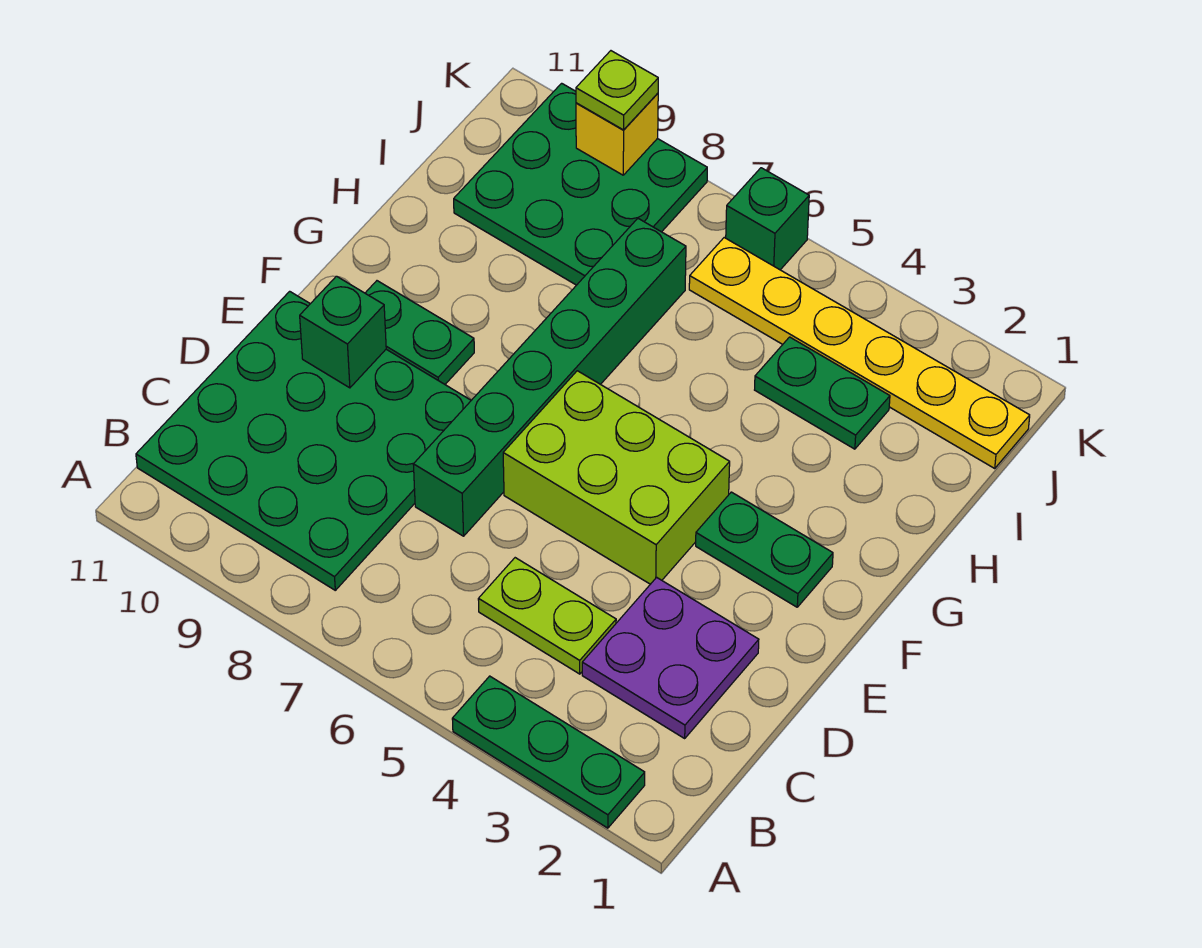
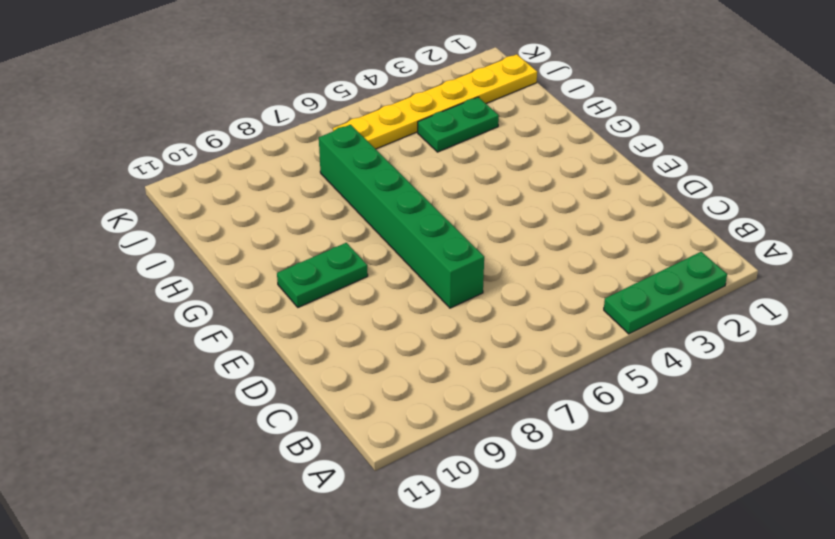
none -> green plate B8:E11 level 1
none -> purple plate C2:D3 level 1
none -> lime plate C4:C5 level 1

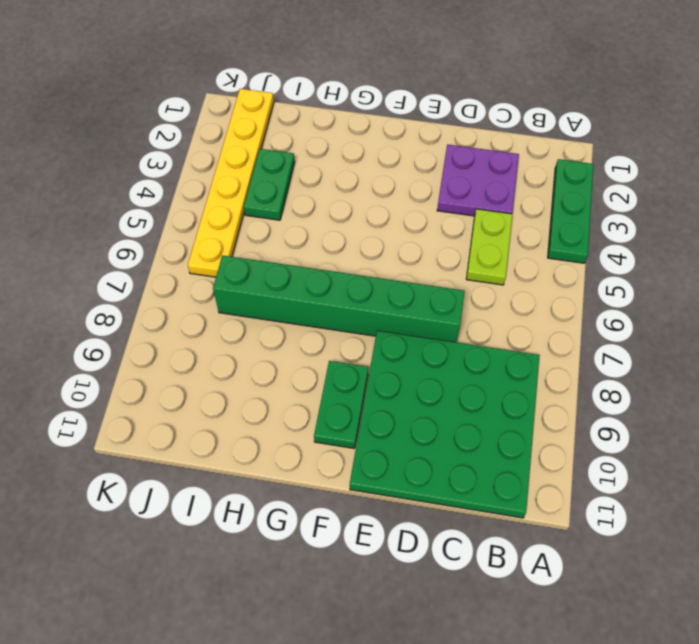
none -> lime brick E4:F6 level 1
none -> green plate F2:F3 level 1
none -> green plate I8:K10 level 1

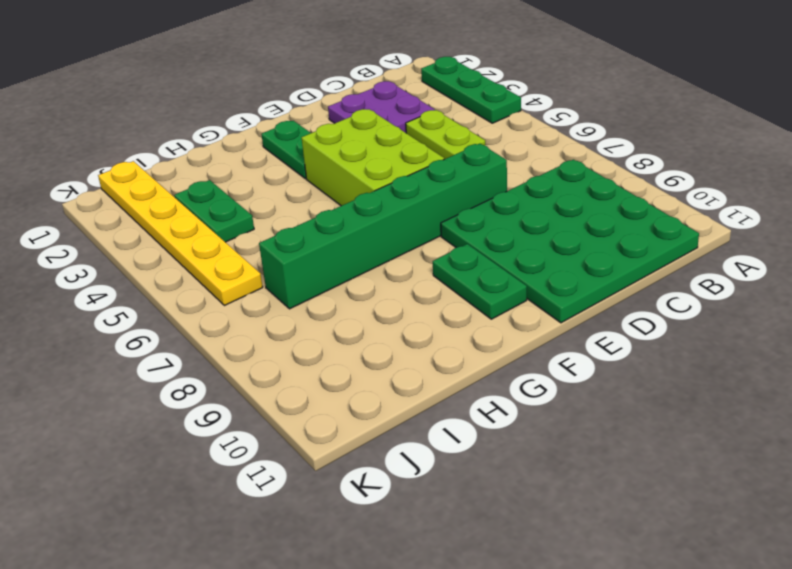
none -> green plate I8:K10 level 1
none -> green brick K6 level 1
none -> green brick E10 level 2

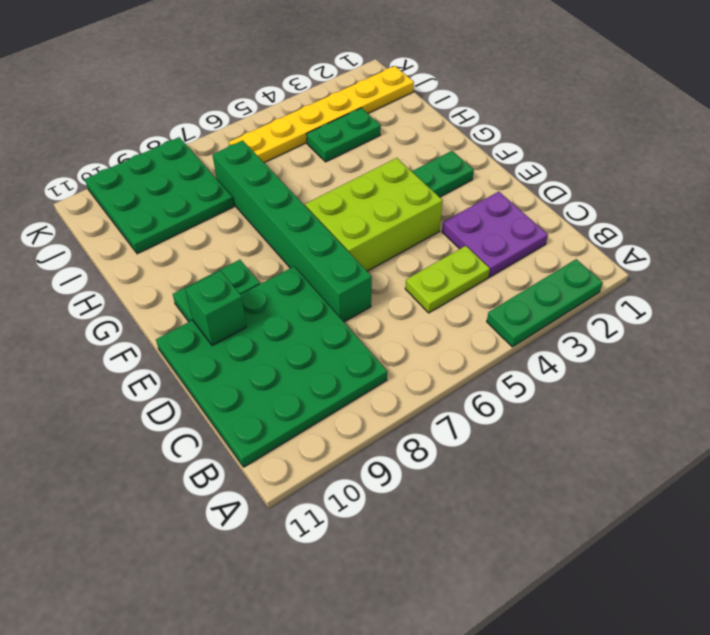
none -> green brick K6 level 1
none -> yellow brick K9 level 2
none -> lime plate K9 level 3

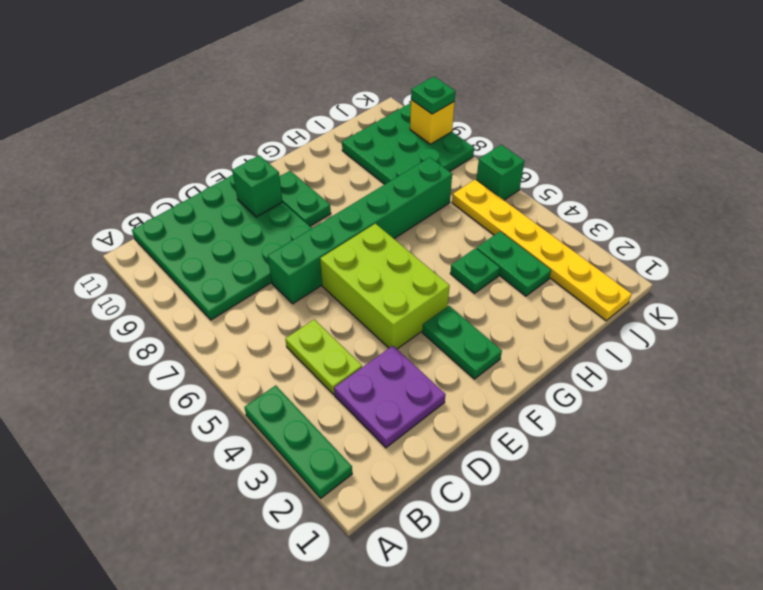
green plate H4 level 1 -> none
green plate K9 level 3 -> lime plate K9 level 3

